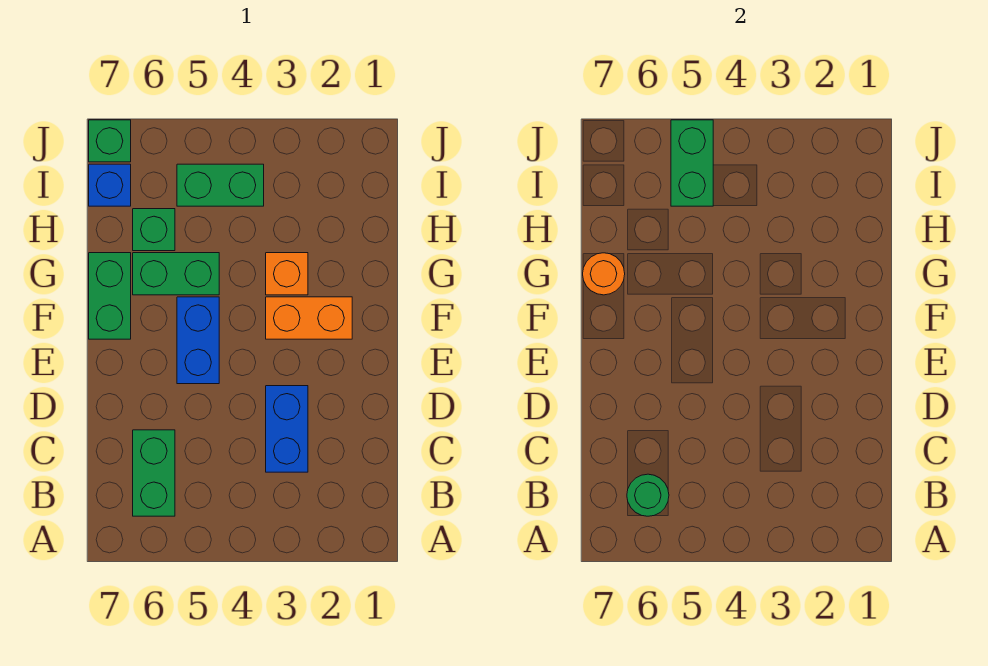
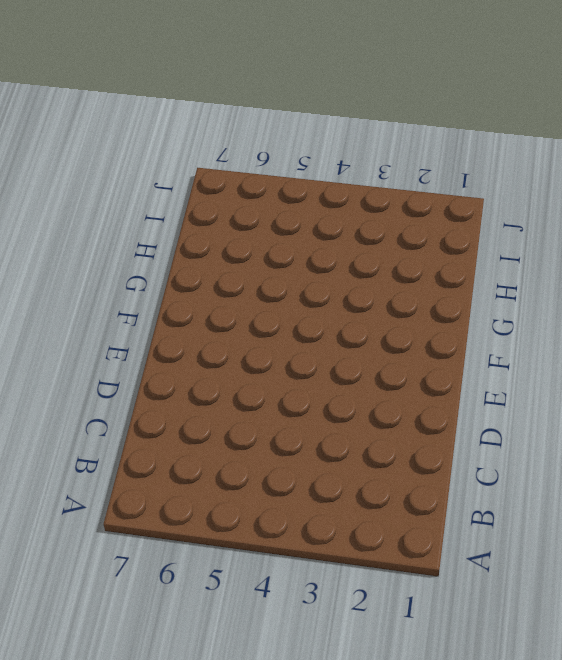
none -> green brick B6:C6 level 1
none -> blue brick C3:D3 level 1
none -> blue brick E5:F5 level 1

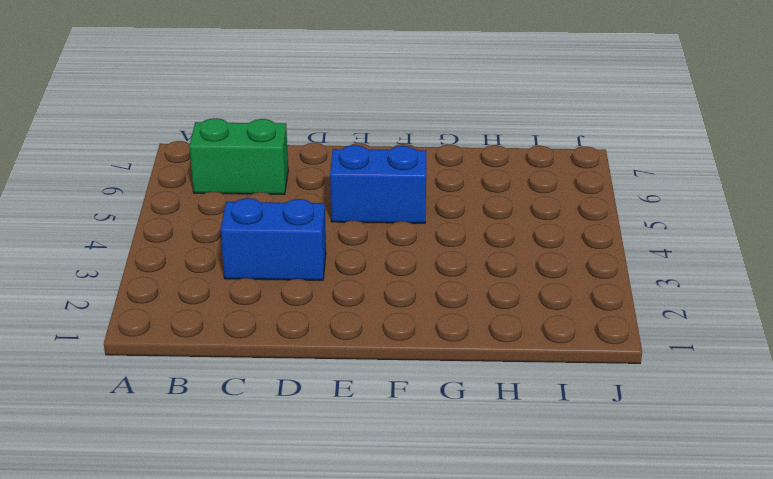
none -> orange brick F2:F3 level 1
none -> green brick F7:G7 level 1
none -> orange brick G3 level 1

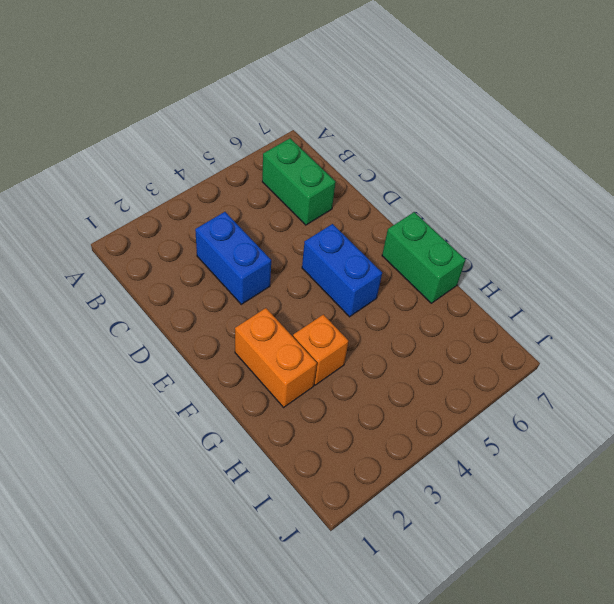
orange brick F2:G2 level 1 -> orange brick F2:F3 level 1
none -> green brick G5:G6 level 1
none -> green brick H6 level 1
none -> green brick I4:I5 level 1

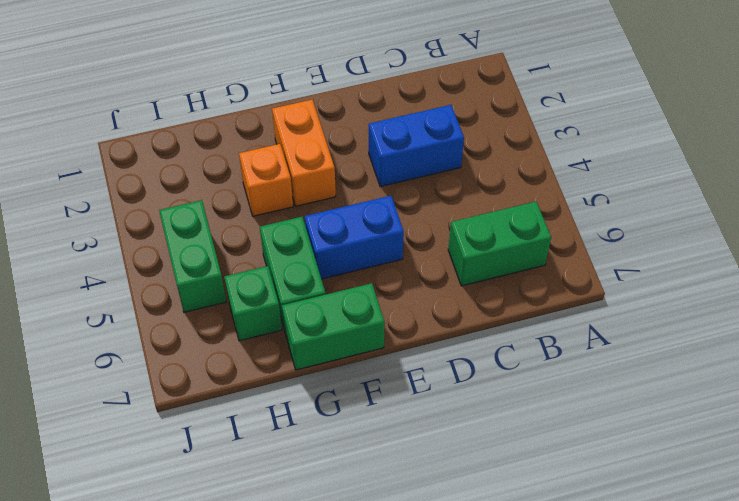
none -> blue brick I7 level 1
none -> green brick J7 level 1
none -> green round brick B6 level 2

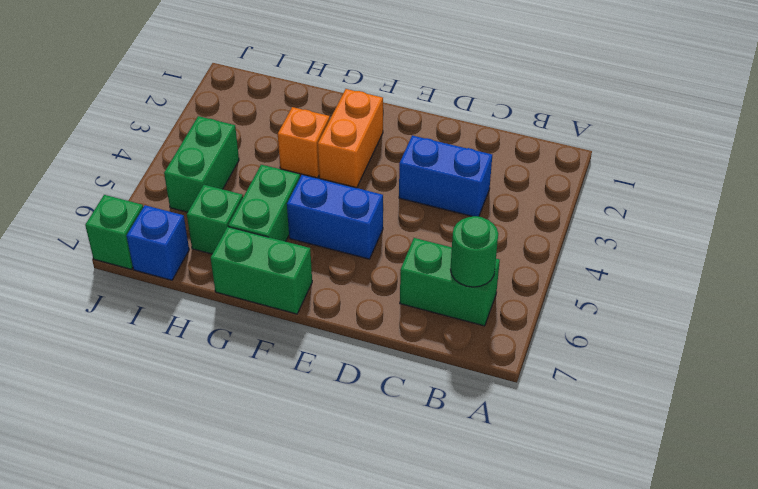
none -> orange round brick G7 level 2
none -> green brick I5:J5 level 2

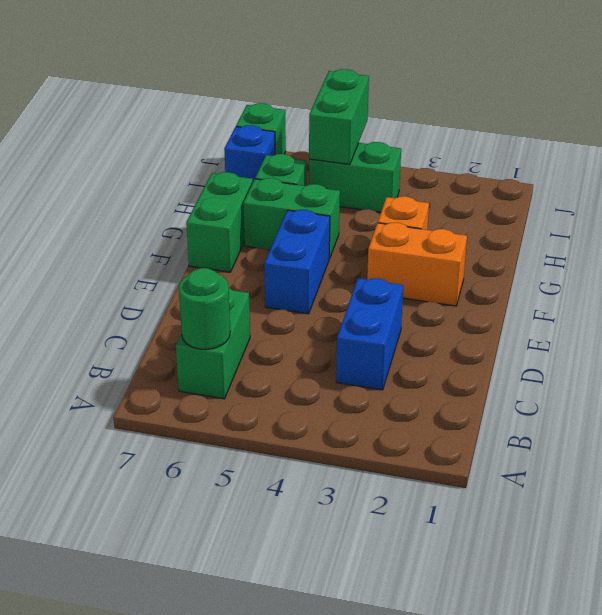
none -> orange round brick G7 level 2

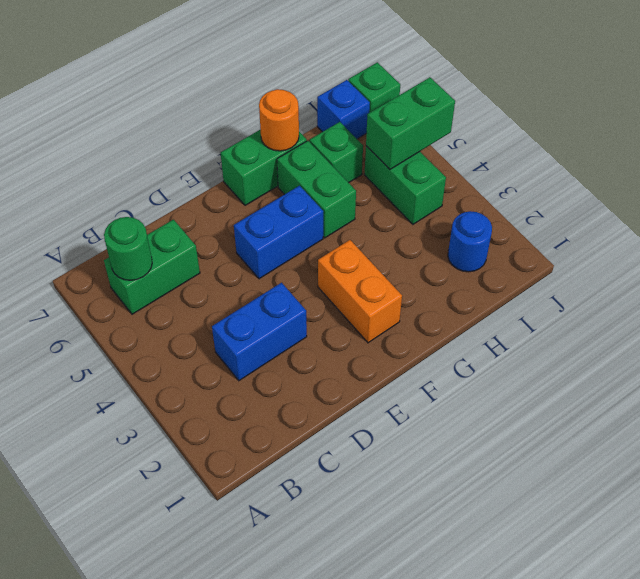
blue round brick I2 level 1 -> none
none -> orange brick G3 level 1

